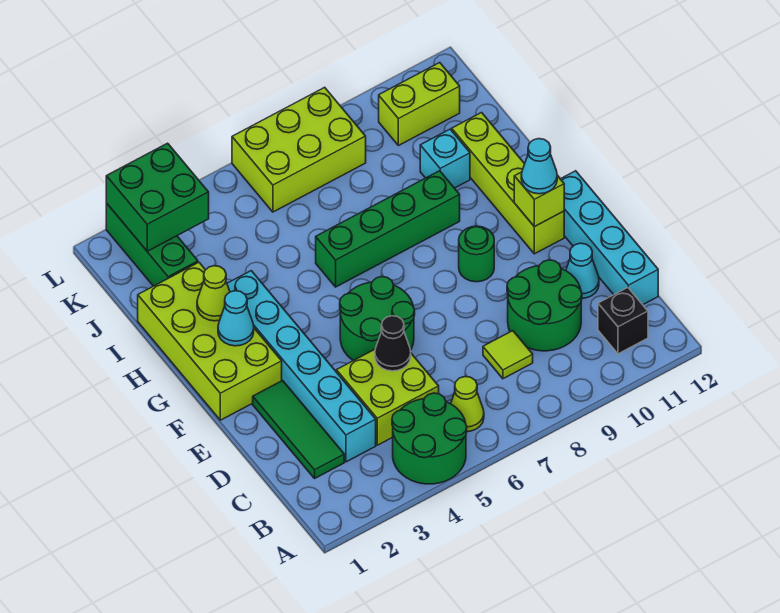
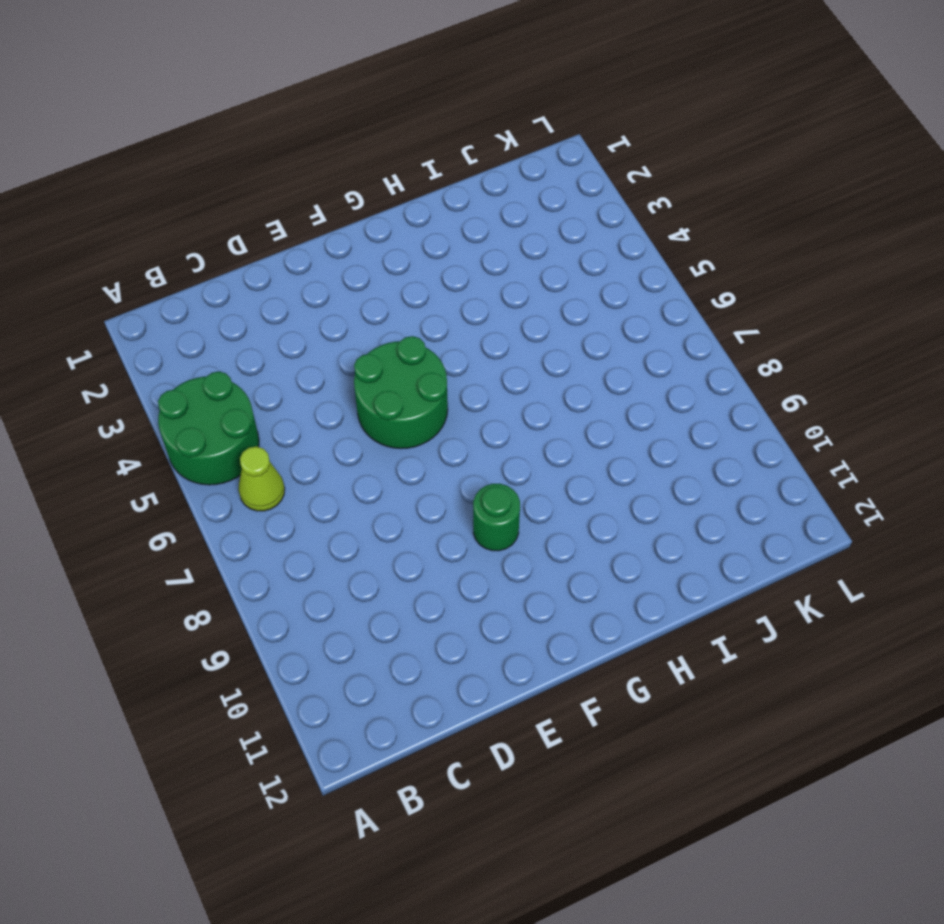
none -> black brick B11 level 1
none -> green tile C2:E2 level 1
none -> cyan brick C3:H3 level 1

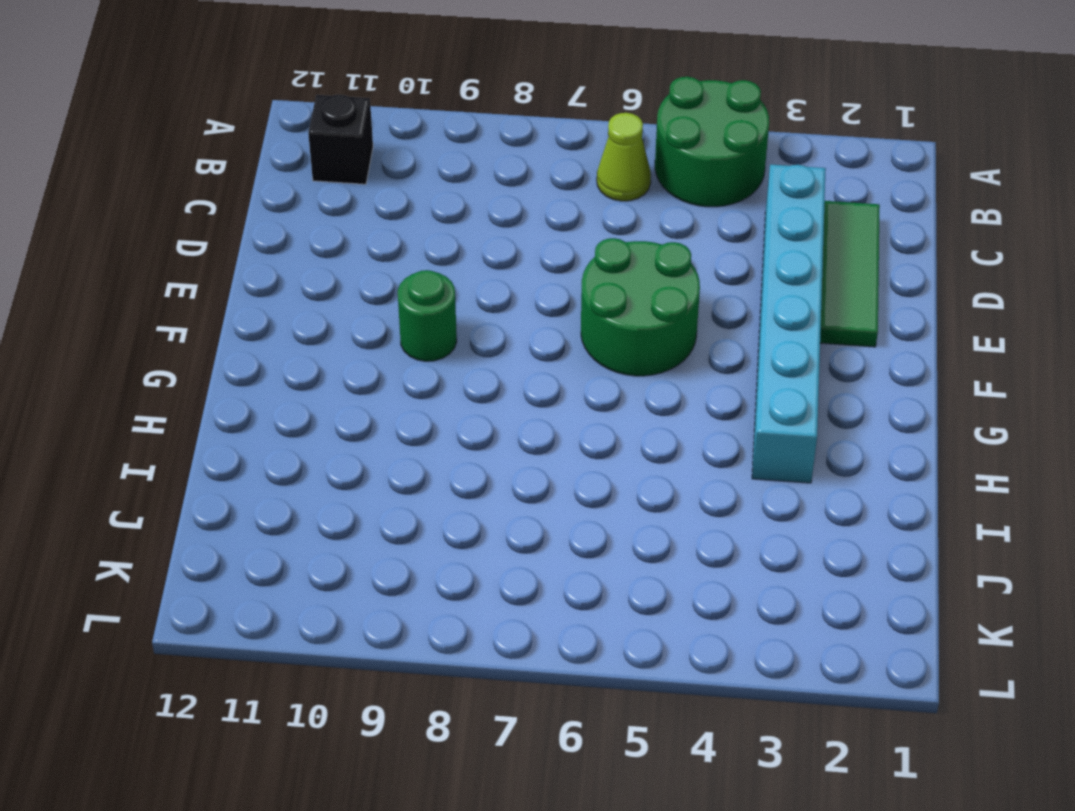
none -> lime brick C4:D5 level 1
none -> lime tile C8 level 1
none -> green round brick C9:D10 level 1

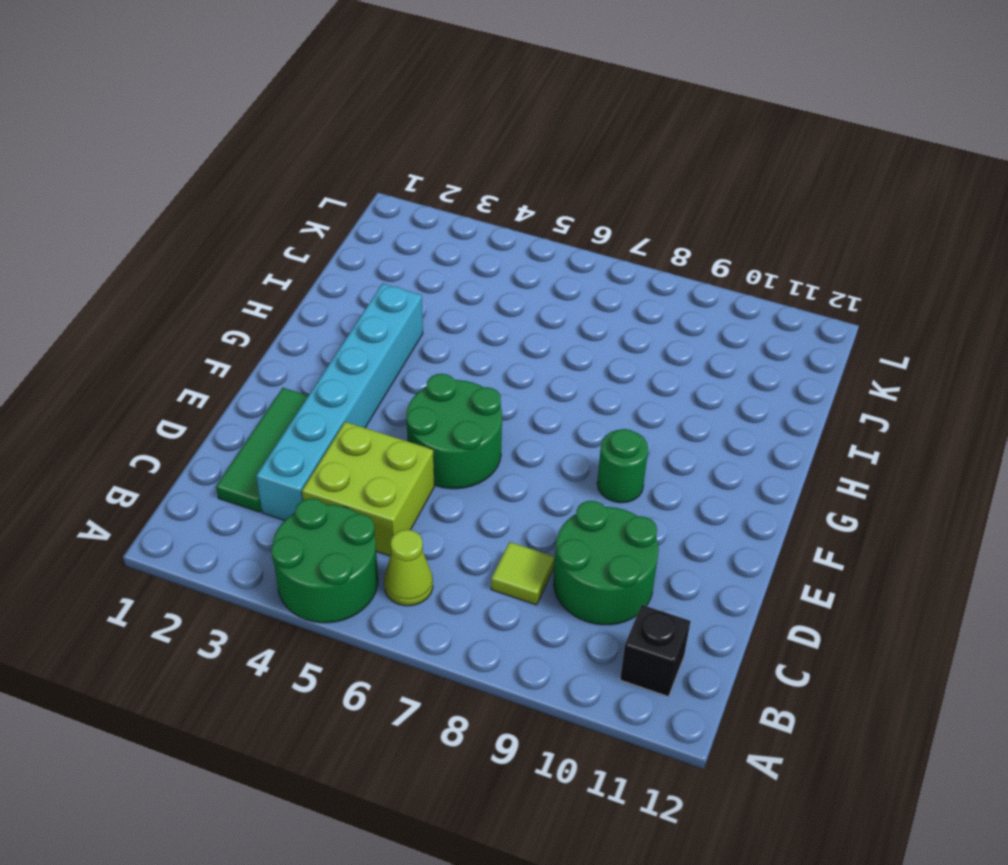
none -> cyan brick C12:F12 level 1
none -> cyan cone D11 level 1
none -> lime brick F1:I2 level 1

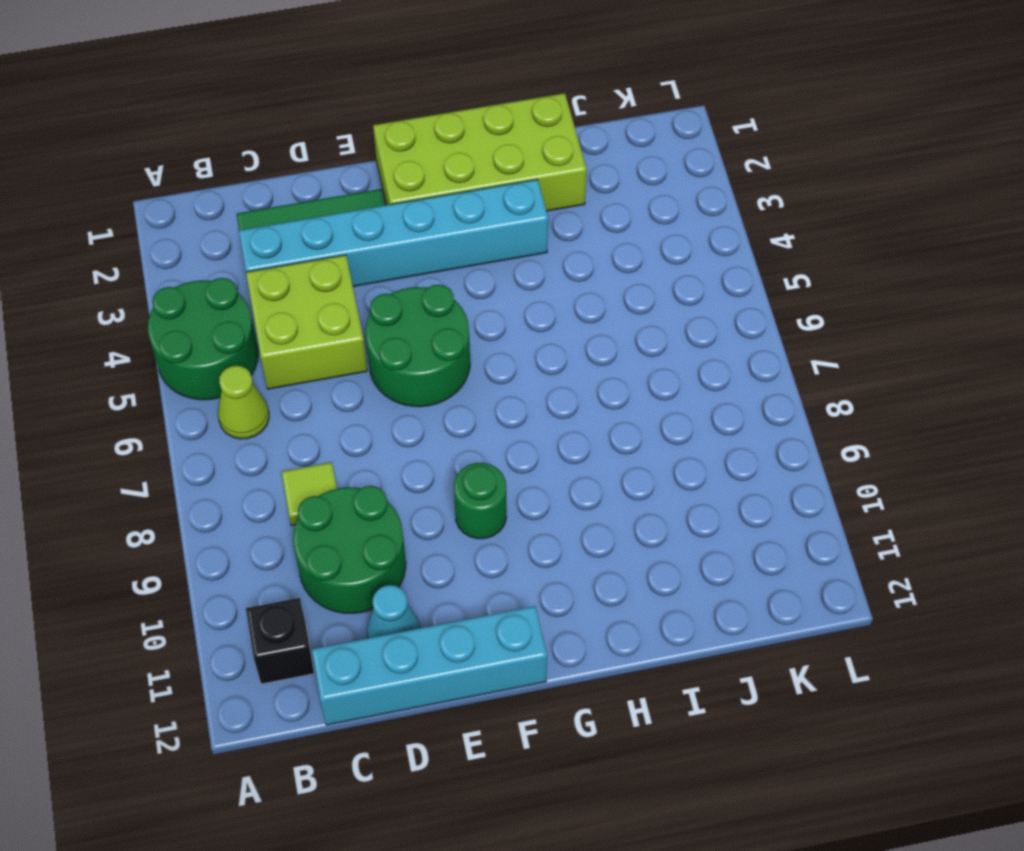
none -> lime brick F11:I11 level 1
none -> green brick H6:H9 level 1
none -> cyan brick I10 level 1

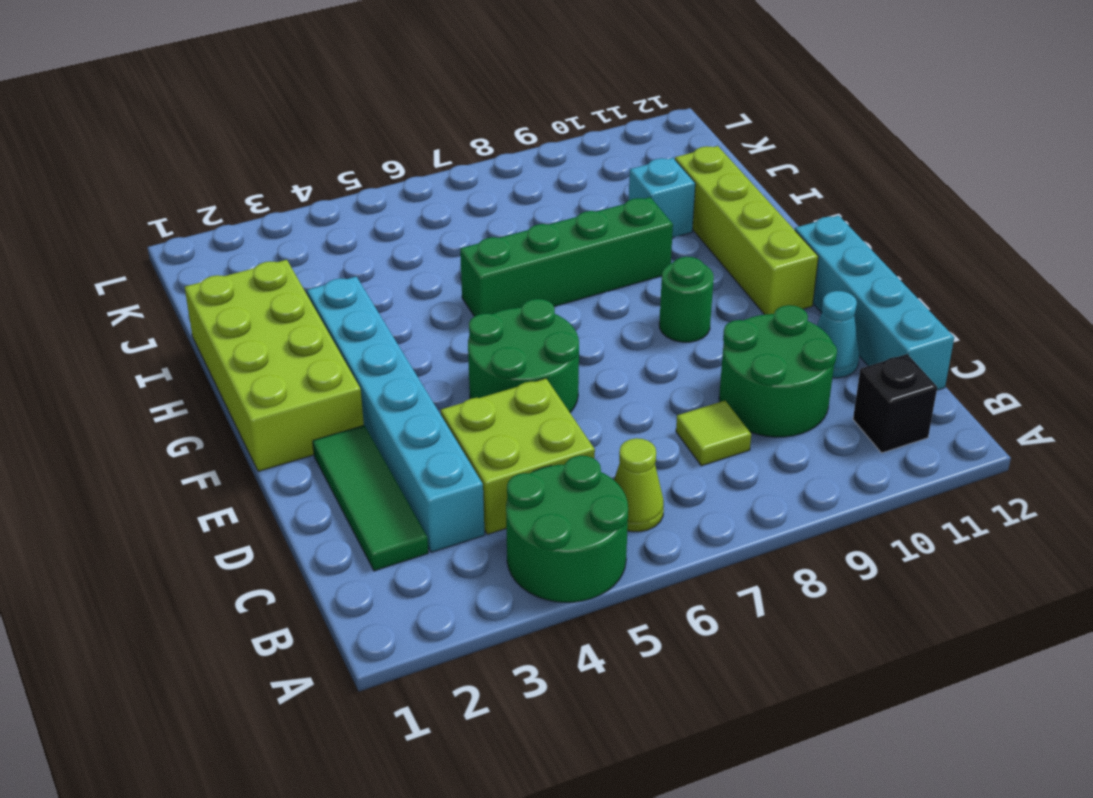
none -> green brick J2:L2 level 1
none -> lime brick K6:L8 level 1
none -> lime brick K10:K11 level 1

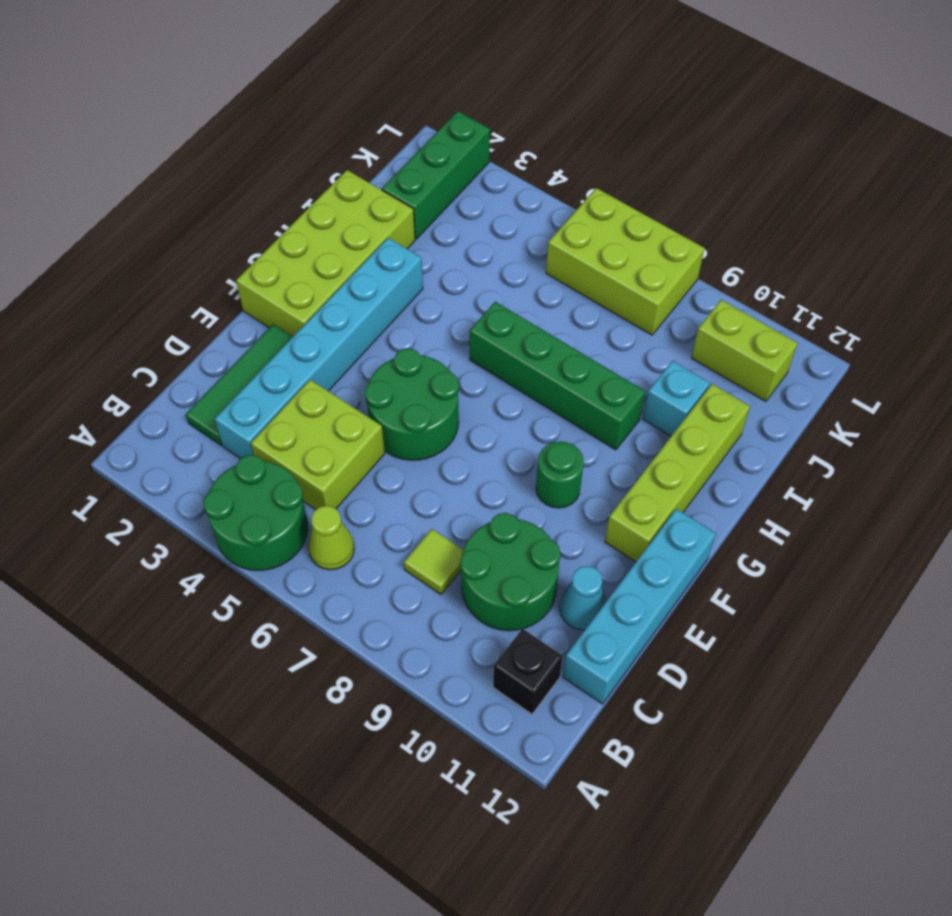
none -> black cone D5 level 2
none -> lime brick F11 level 2
none -> cyan cone G2 level 2

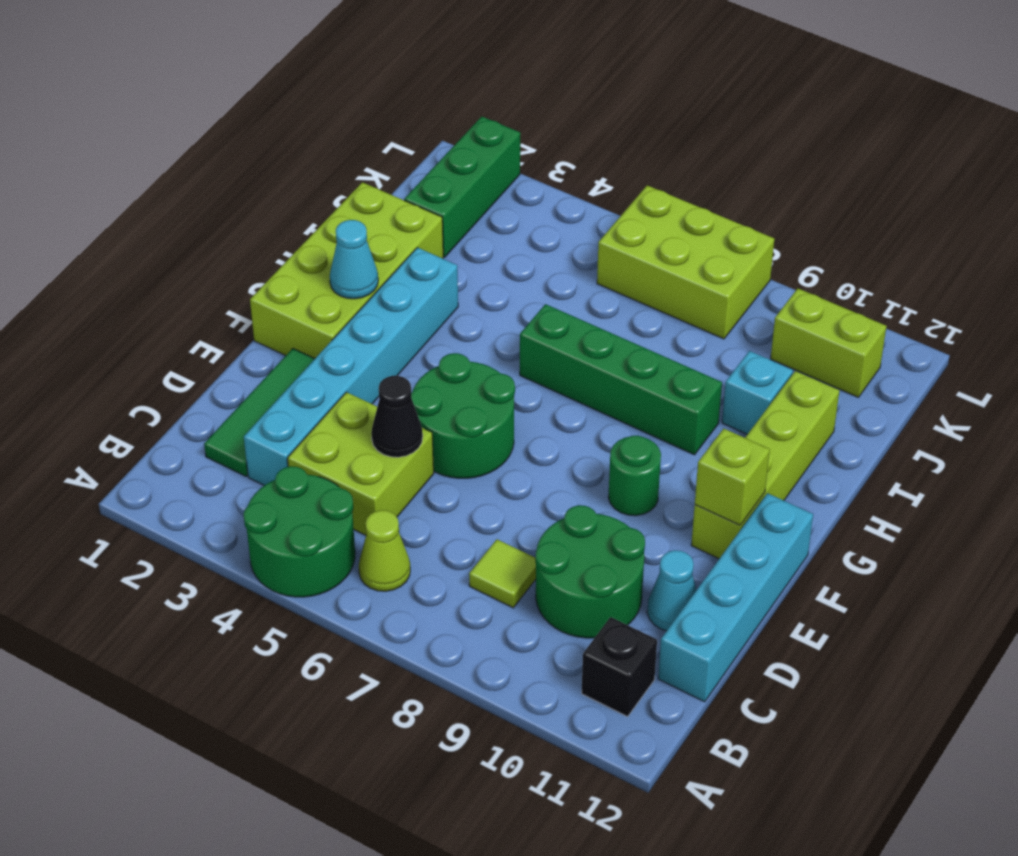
none -> lime cone H2 level 2
none -> green brick K2:L3 level 2
none -> cyan cone F11 level 3

